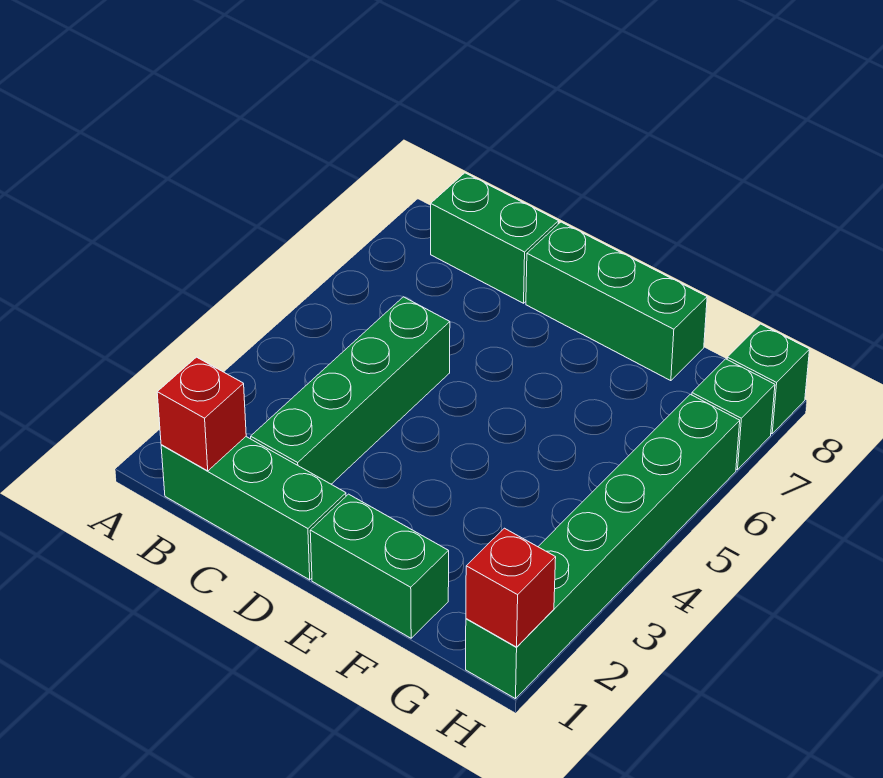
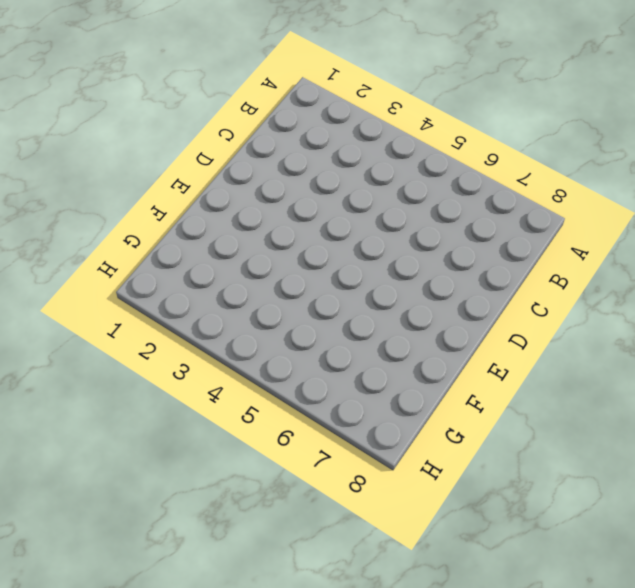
none -> green brick B1:D1 level 1
none -> green brick B8:C8 level 1

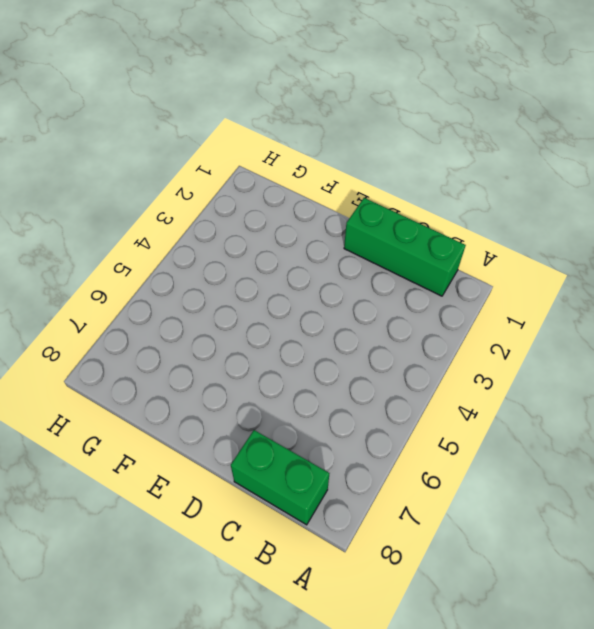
none -> green brick C2:C5 level 1
none -> green brick D8:F8 level 1

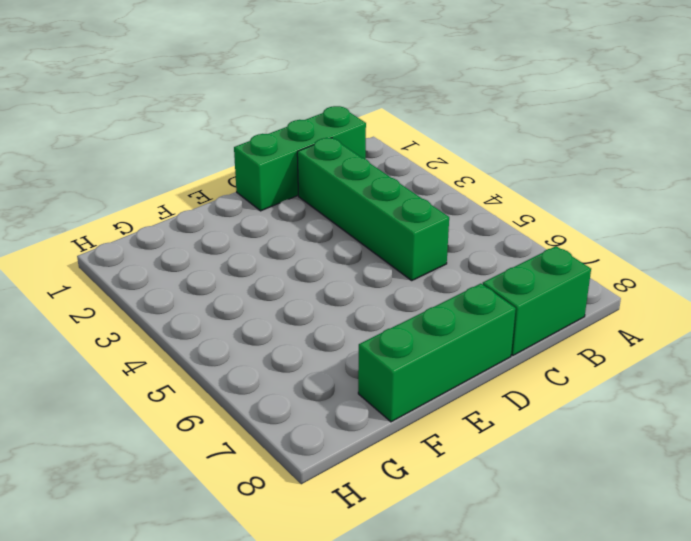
none -> green brick E1:F1 level 1
none -> green brick H1:H6 level 1

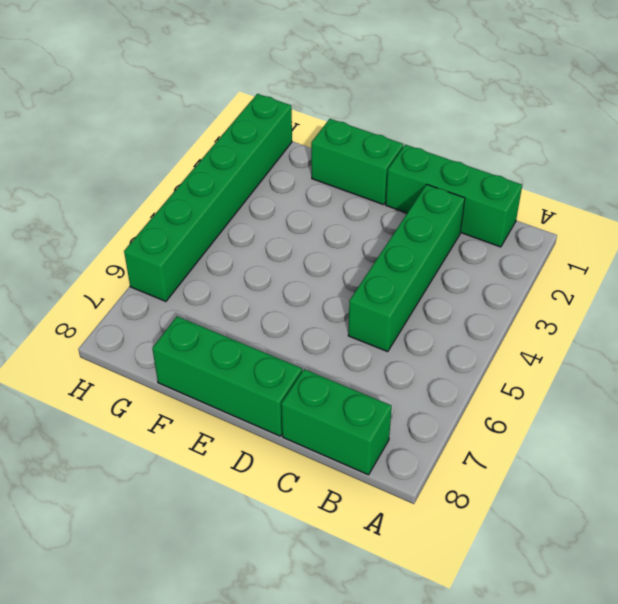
none -> green brick H7 level 1
none -> green brick H8 level 1

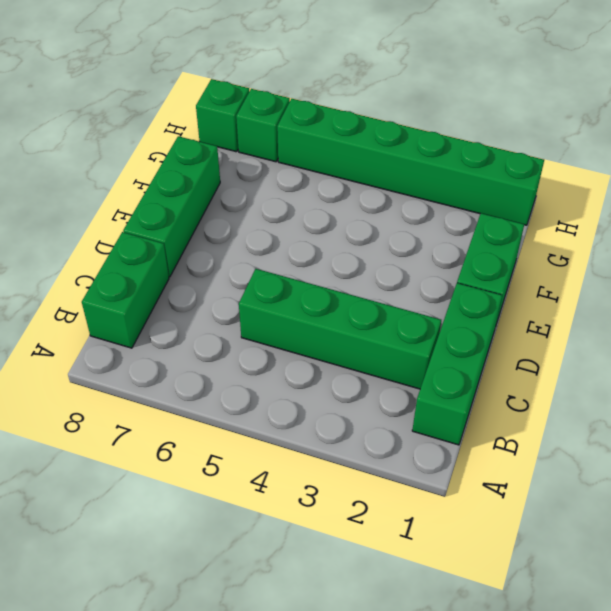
none -> red brick B1 level 2
none -> red brick H1 level 2

